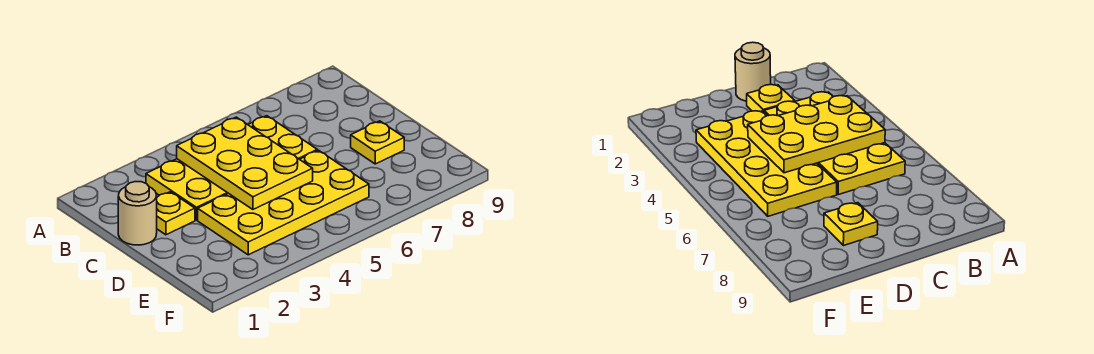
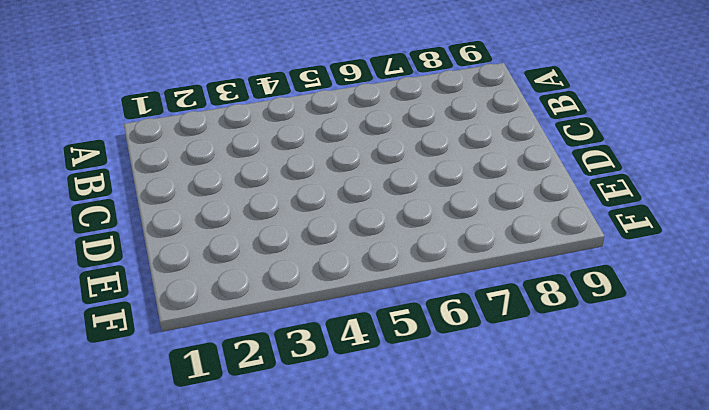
none -> yellow plate B3:C6 level 1
none -> tan round brick C1 level 1

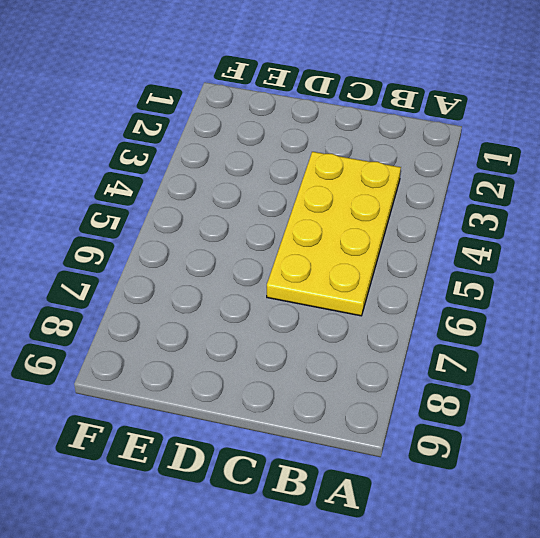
none -> tan round brick C1 level 1
none -> yellow plate C2 level 1

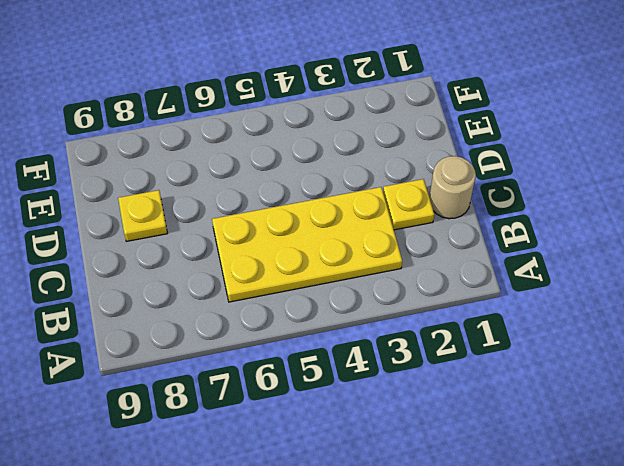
none -> yellow plate D3:E6 level 1
none -> yellow plate B4:D5 level 2

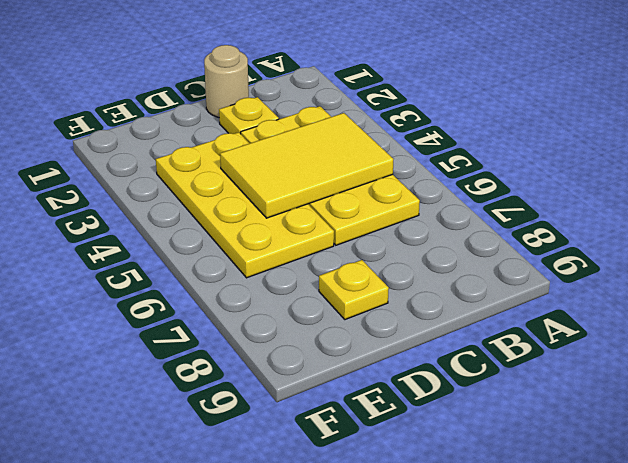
yellow tile B4:D5 level 2 -> yellow plate B4:D5 level 2

